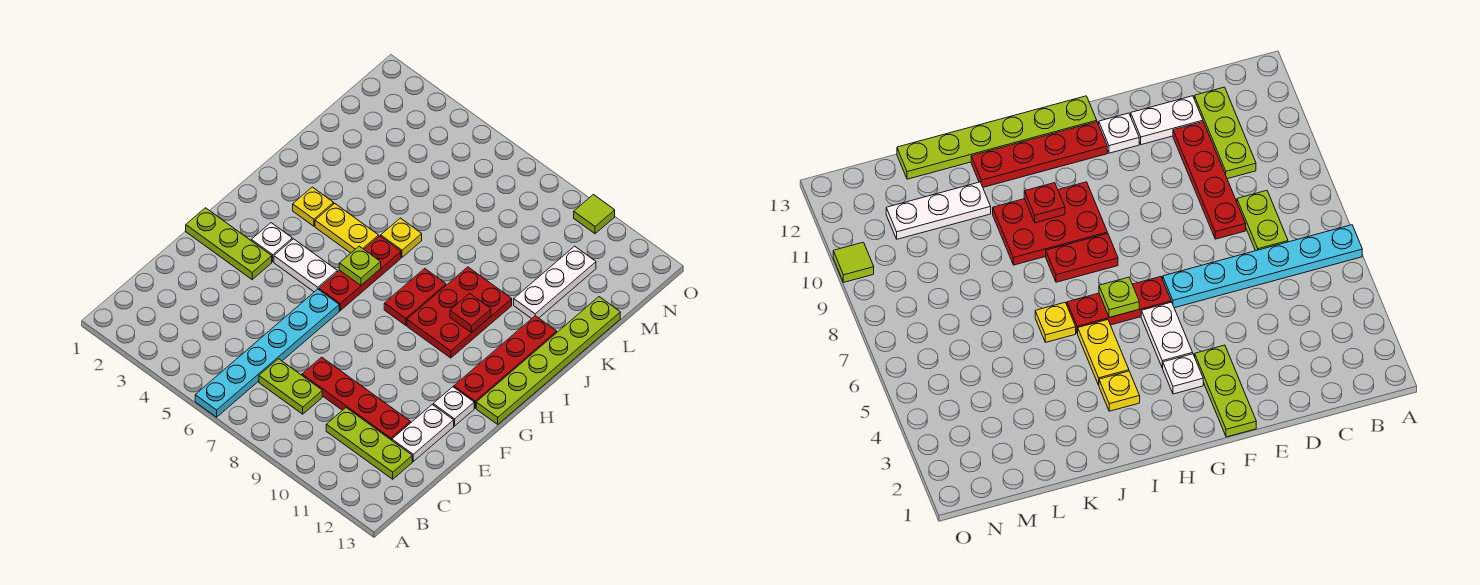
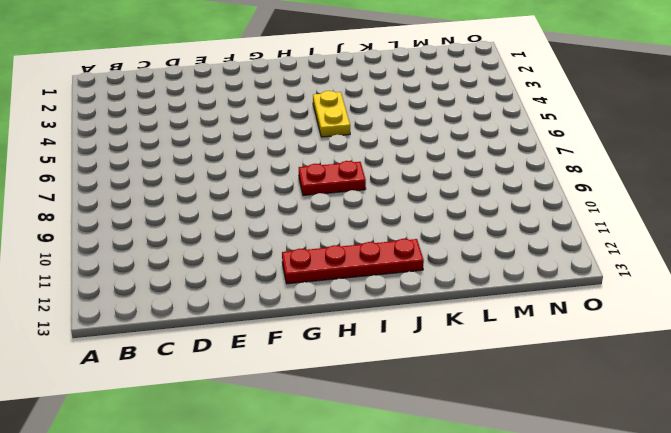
none -> cyan plate A6:F6 level 1
none -> lime plate C7:C8 level 1
none -> lime plate C10:C12 level 1

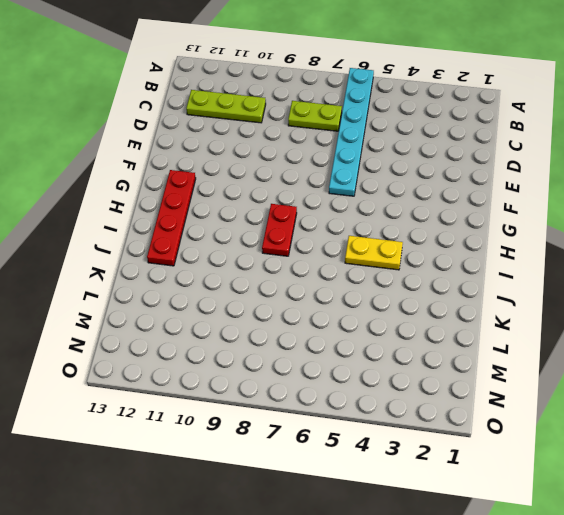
none -> red plate D8:D11 level 1
none -> white plate D12:E12 level 1
none -> lime plate F1:F3 level 1

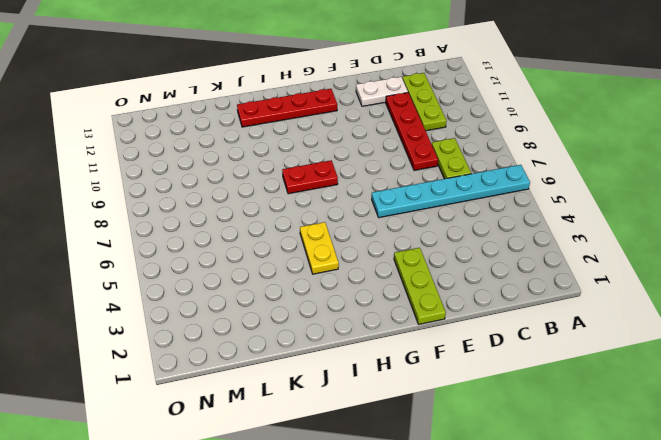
none -> white plate F12 level 1
none -> white plate G3 level 1
none -> white plate G4:G5 level 1

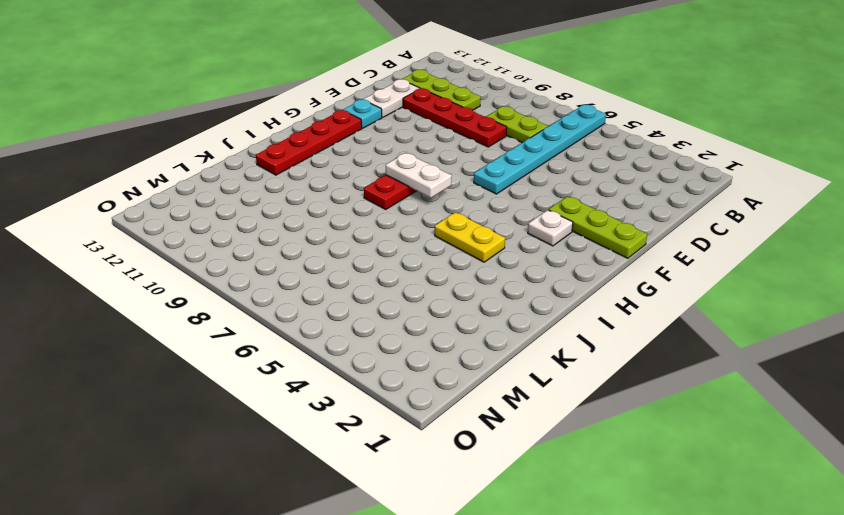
cyan plate F12 level 1 -> white plate F12 level 1
white plate H7:H8 level 2 -> white plate G4:G5 level 1
none -> red plate G6:I6 level 1
none -> lime plate G13:L13 level 1
none -> red plate H9:J10 level 1

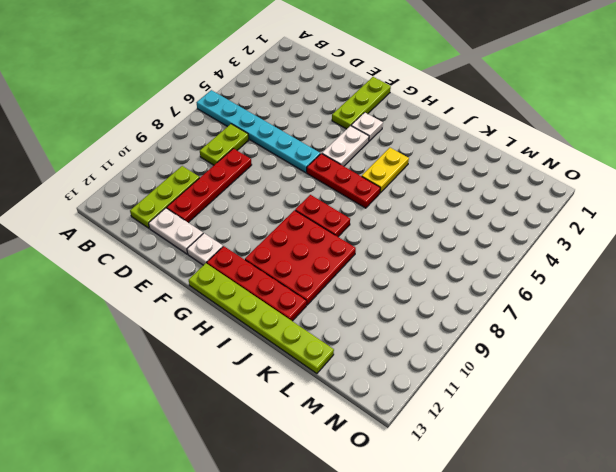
red plate H9:J11 level 1 -> red plate H9:J10 level 1
none -> yellow plate I3 level 1
none -> yellow plate J6 level 1
none -> white plate K11:M11 level 1

